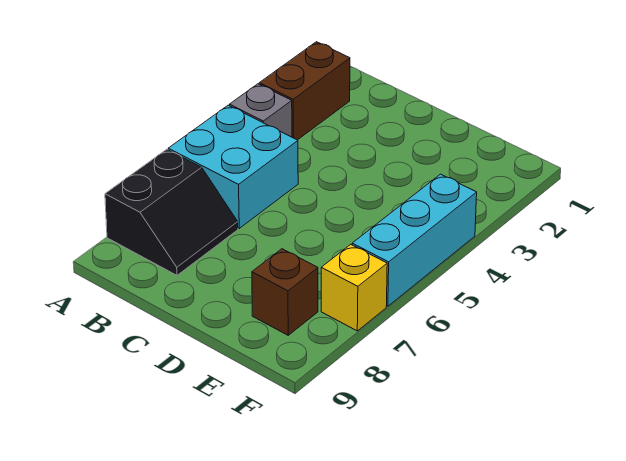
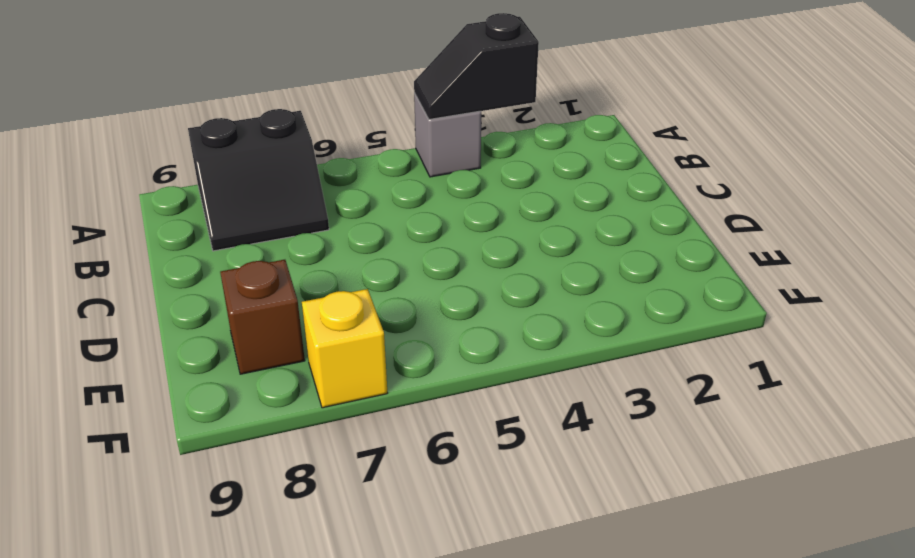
black slope A3:A4 level 2 top 3 -> none
none -> brown brick A2:A3 level 1
none -> cyan brick A5:B6 level 1

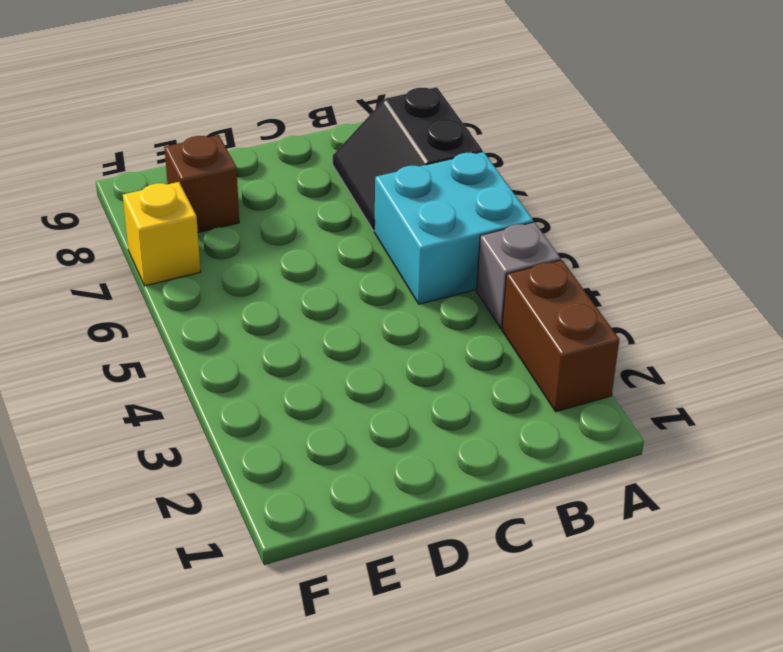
none -> cyan brick F4:F6 level 1

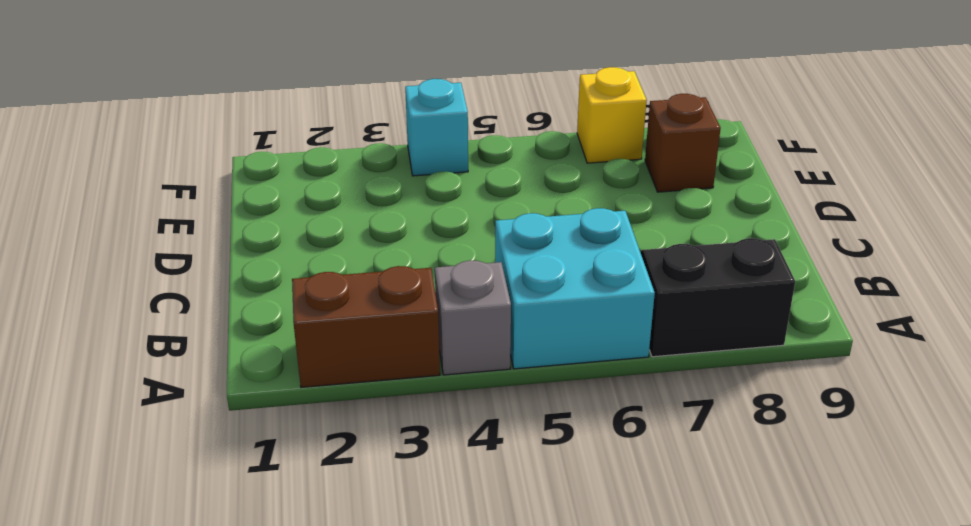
cyan brick F4 level 1 -> cyan brick F4:F6 level 1

